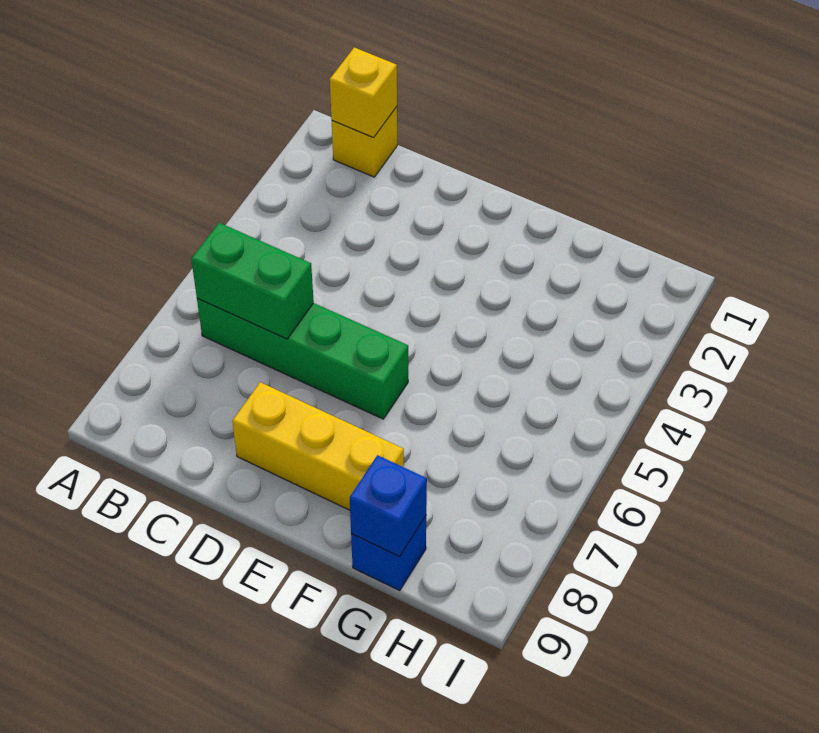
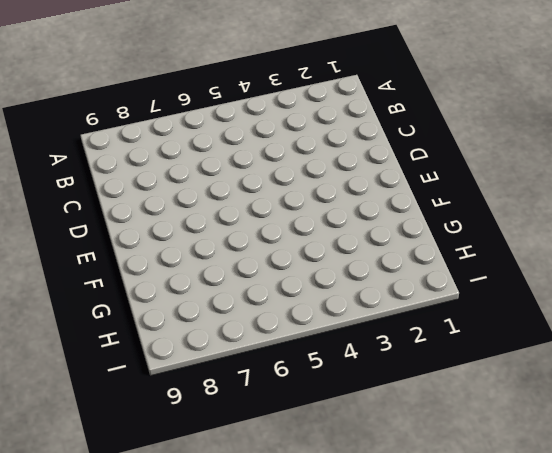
none -> yellow brick B1 level 1
none -> green brick B6:E6 level 1

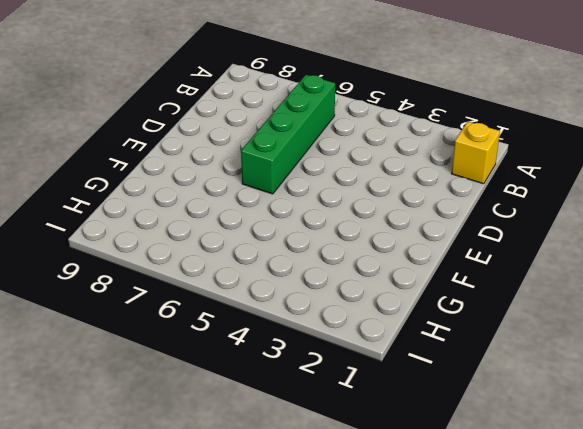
none -> yellow brick D8:F8 level 1
none -> blue brick G9 level 1

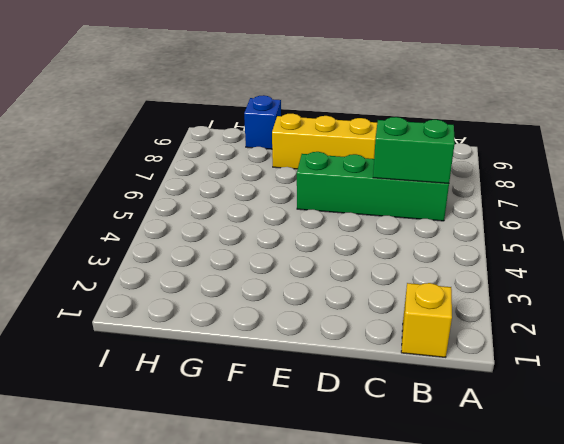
none -> yellow brick B1 level 2
none -> blue brick G9 level 2

